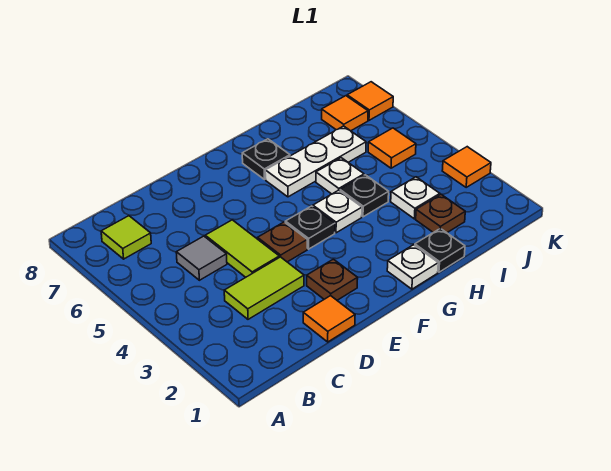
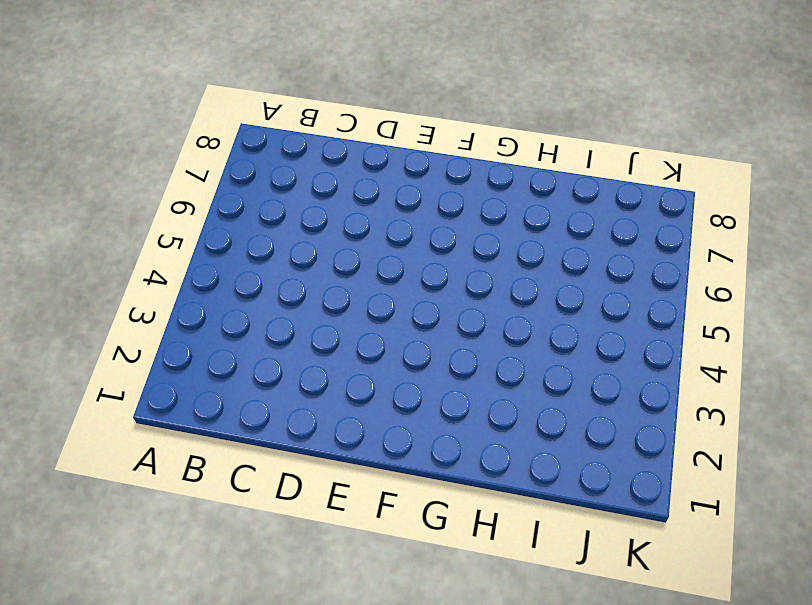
none -> lime tile B7 level 1
none -> lime tile C3:D3 level 1
none -> grey tile C5 level 1

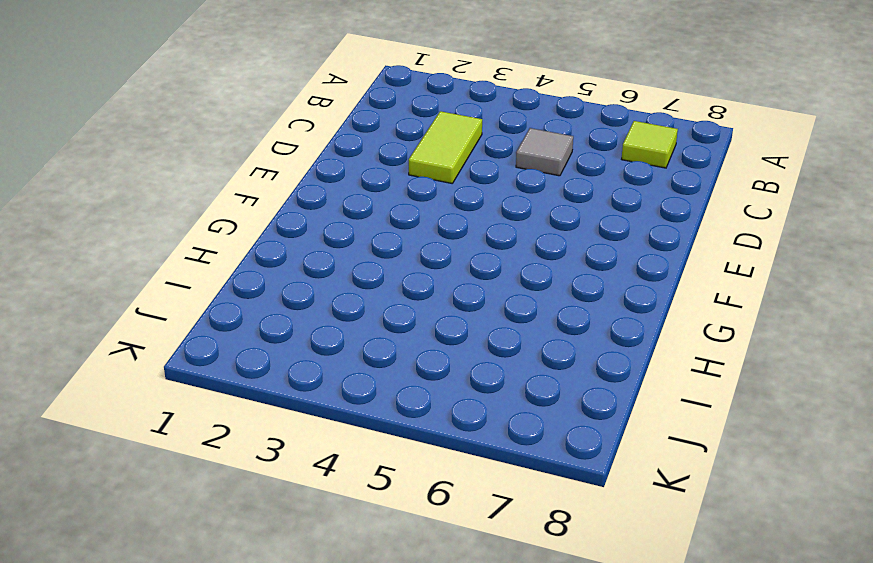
none -> orange tile D1 level 1
none -> lime tile D4:D5 level 1
none -> brown plate E2 level 1

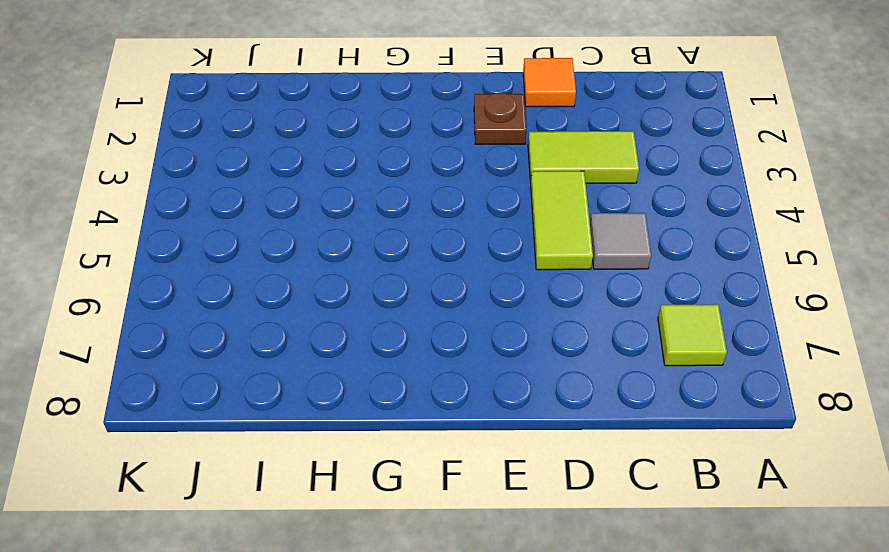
none -> brown plate E4 level 1
none -> black plate F4 level 1
none -> white plate G1 level 1

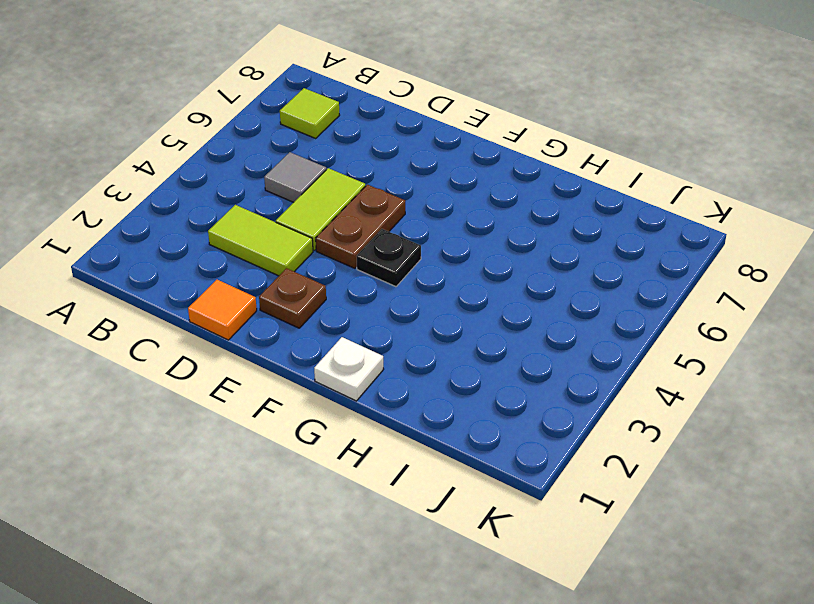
brown plate E4:E5 level 1 -> brown plate E4 level 1
none -> white plate G4 level 1
none -> white plate G6:I6 level 1
none -> black plate G7 level 1

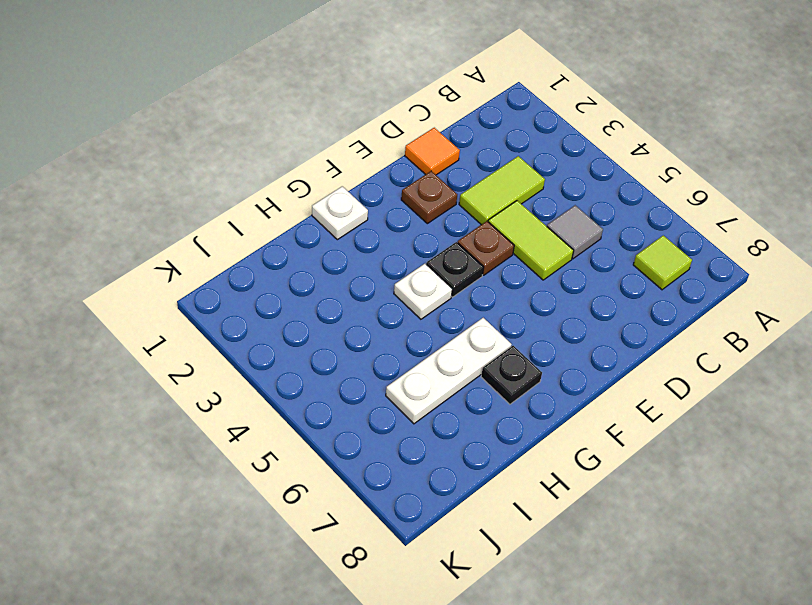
none -> black plate H1 level 1
none -> black plate H4 level 1
none -> white plate H5 level 1

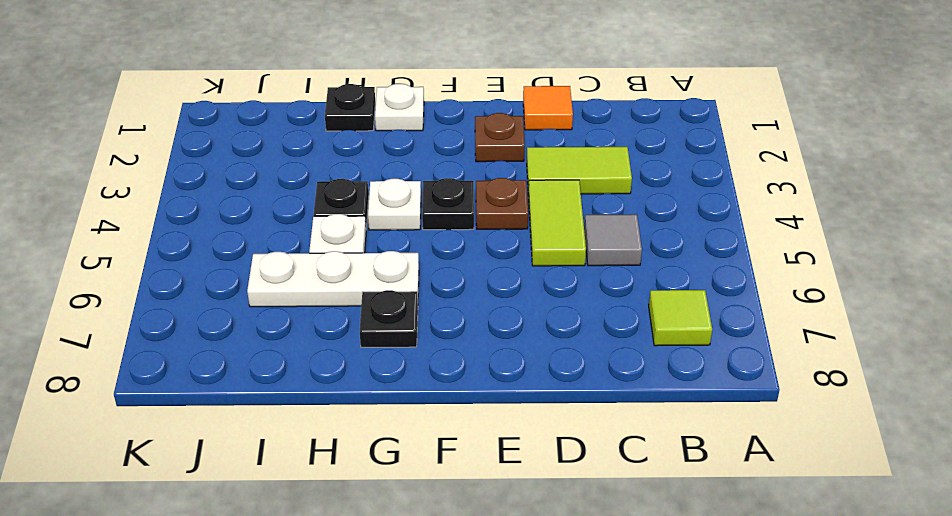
none -> brown plate I2 level 1
none -> white plate I3 level 1
none -> orange tile J5 level 1

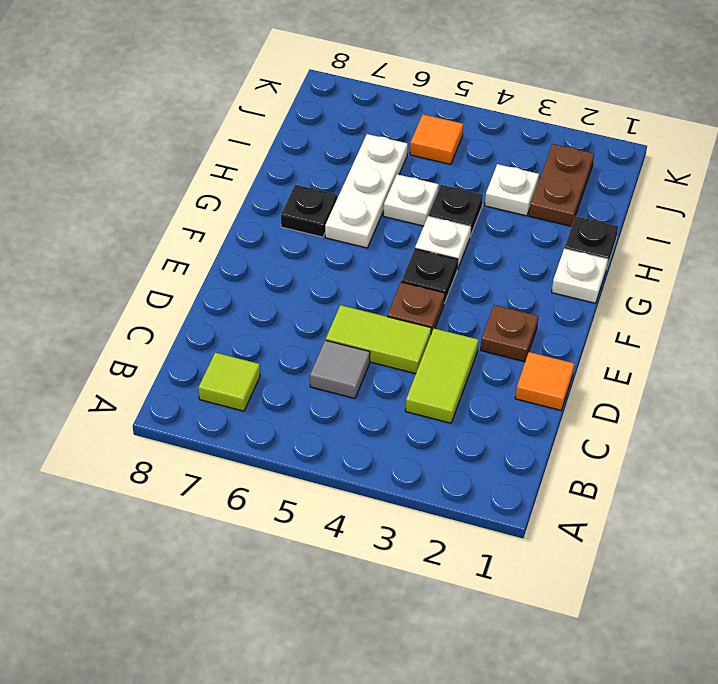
brown plate I2:J2 level 1 -> brown plate I2 level 1
none -> orange tile J7 level 1
none -> orange tile K3 level 1
none -> orange tile K7 level 1

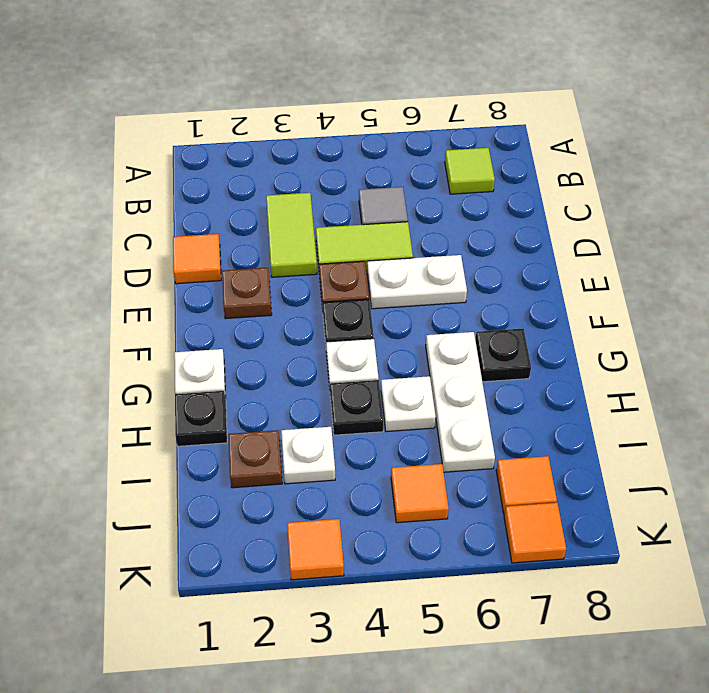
white plate E5:E6 level 1 -> none

